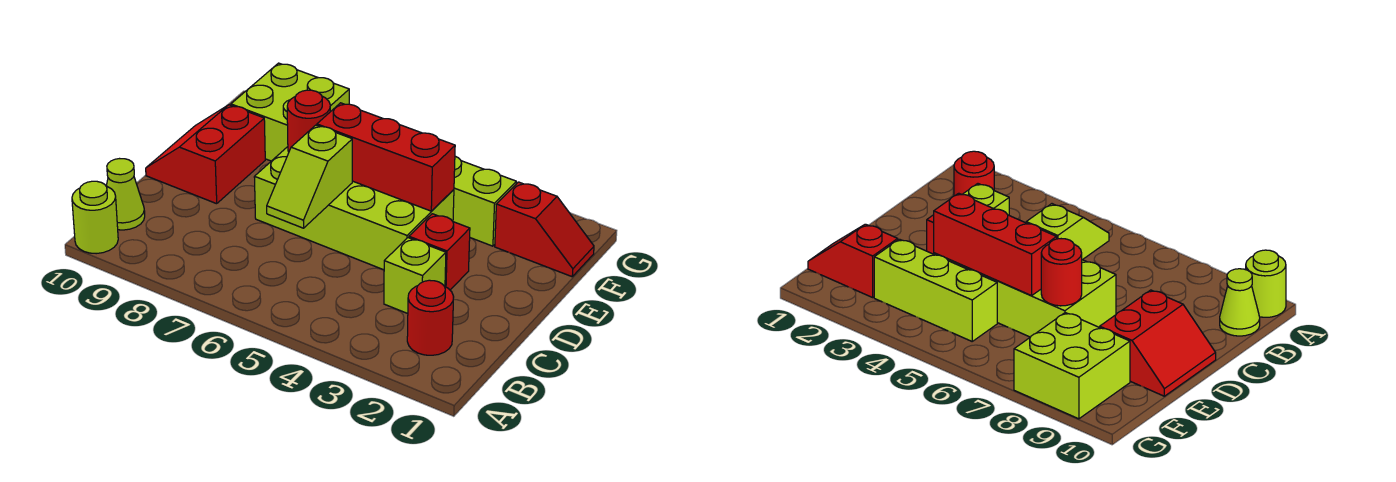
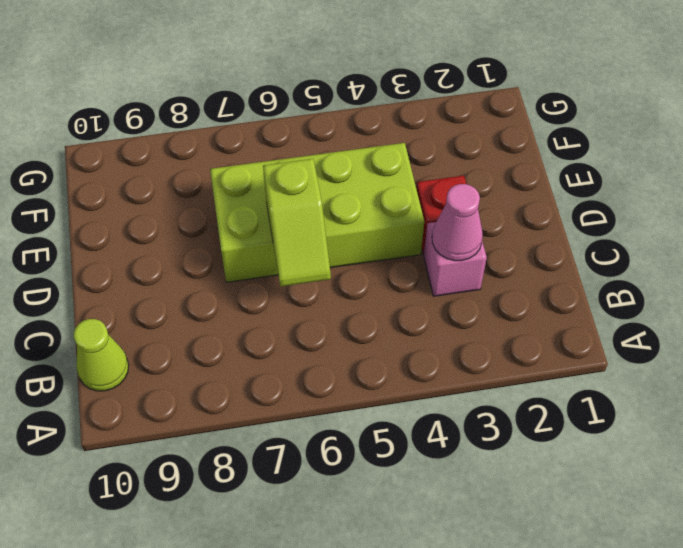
pink brick C3 level 1 -> lime brick C3 level 1
pink cone C3 level 2 -> none
none -> lime round brick A10 level 1
none -> red round brick B2 level 1
none -> red slope D9:E10 level 1 top 9

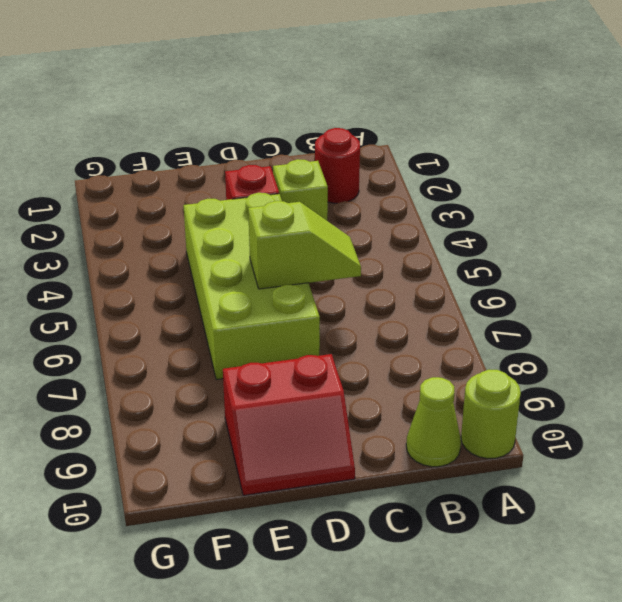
none -> red slope F1:F2 level 1 top 2
none -> lime brick F3:F5 level 1
none -> lime brick F8:G9 level 1

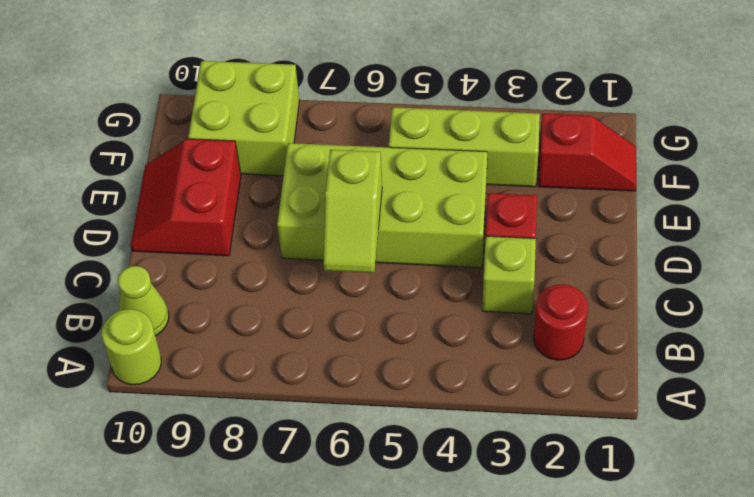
none -> red brick E4:E6 level 2
none -> red round brick E7 level 2

